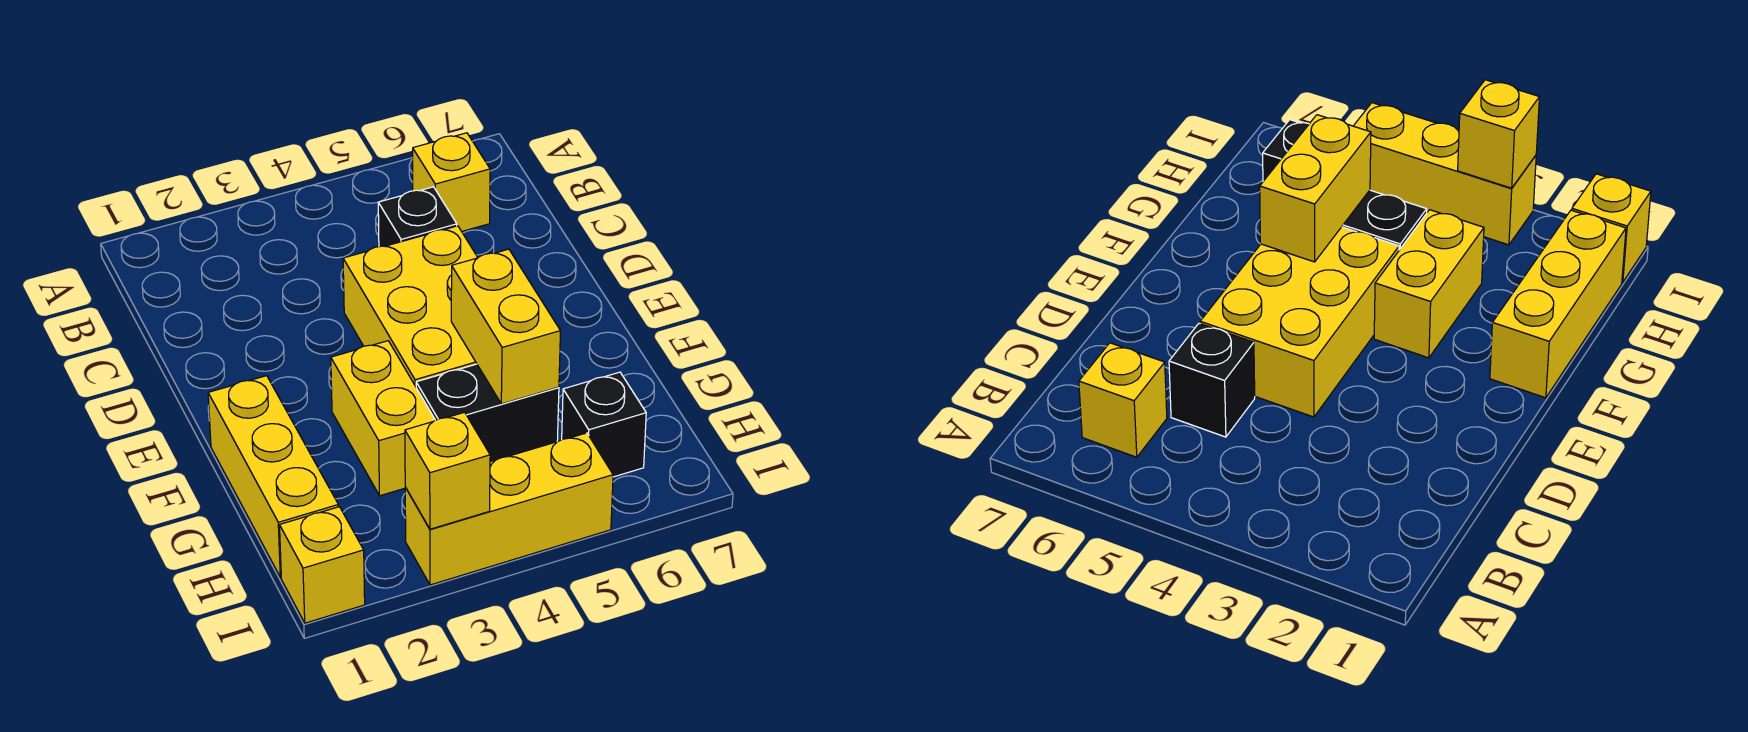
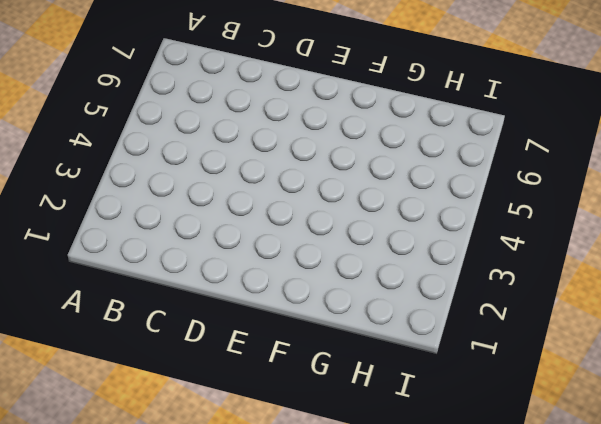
none -> yellow brick B6 level 1
none -> black brick C5 level 1

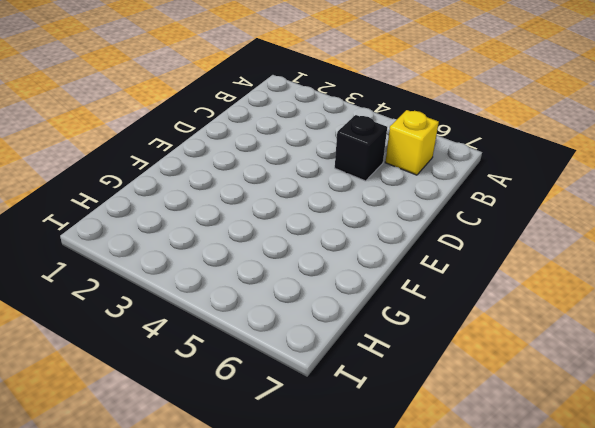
none -> yellow brick D4:F5 level 1
none -> yellow brick F1:H1 level 1

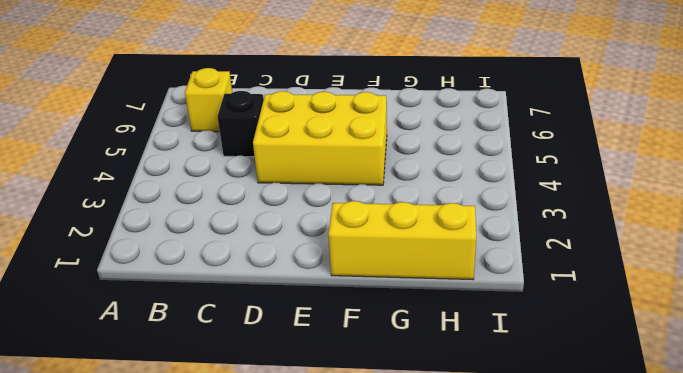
none -> yellow brick F3:G3 level 1
none -> black brick G4:G5 level 1

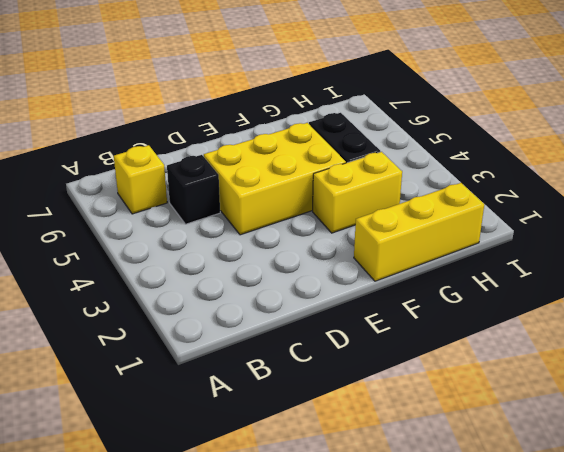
none -> black brick H6 level 1
none -> yellow brick I1 level 1

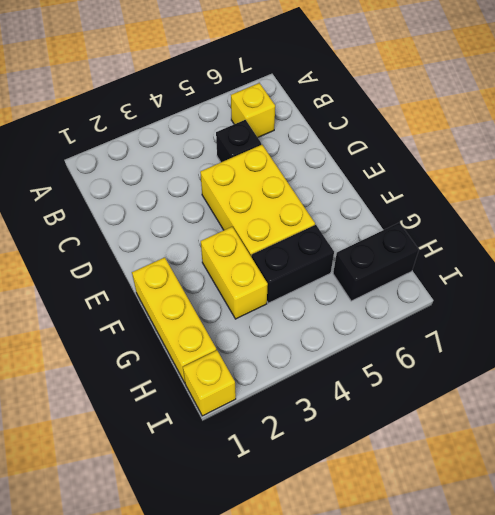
black brick H6:H7 level 1 -> black brick H6 level 1
none -> yellow brick I3:I5 level 1
none -> yellow brick F5:G5 level 2

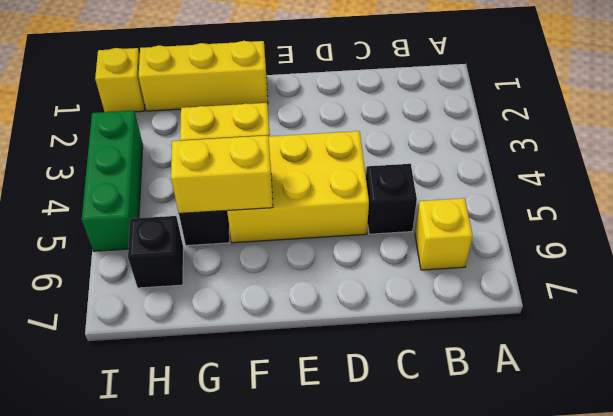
green brick I3:I5 level 1 -> yellow brick I3:I5 level 1
none -> yellow brick I3 level 2

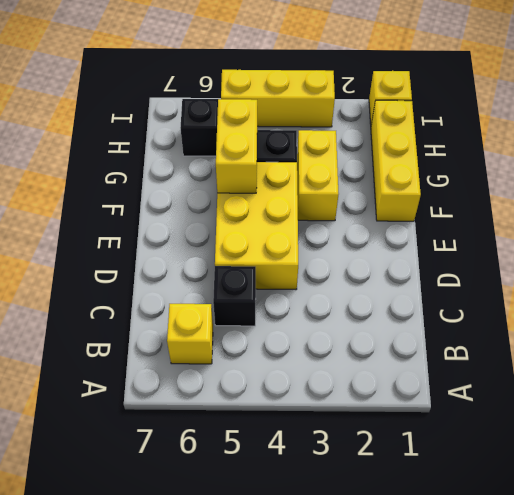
none -> yellow brick I3 level 2

